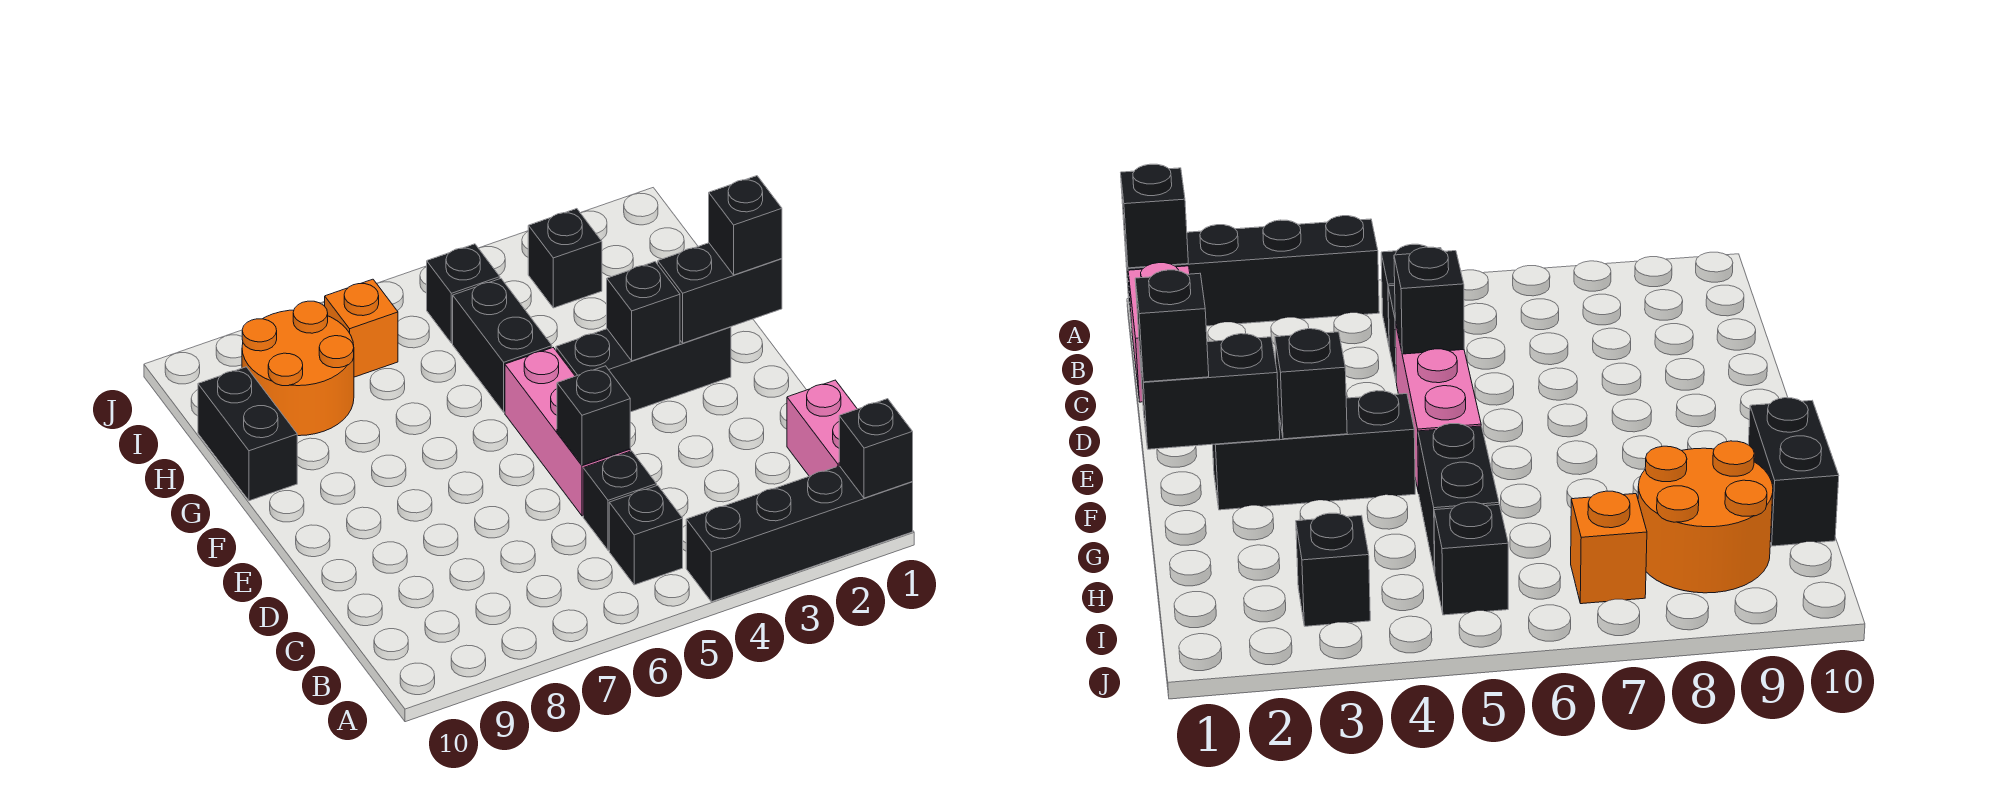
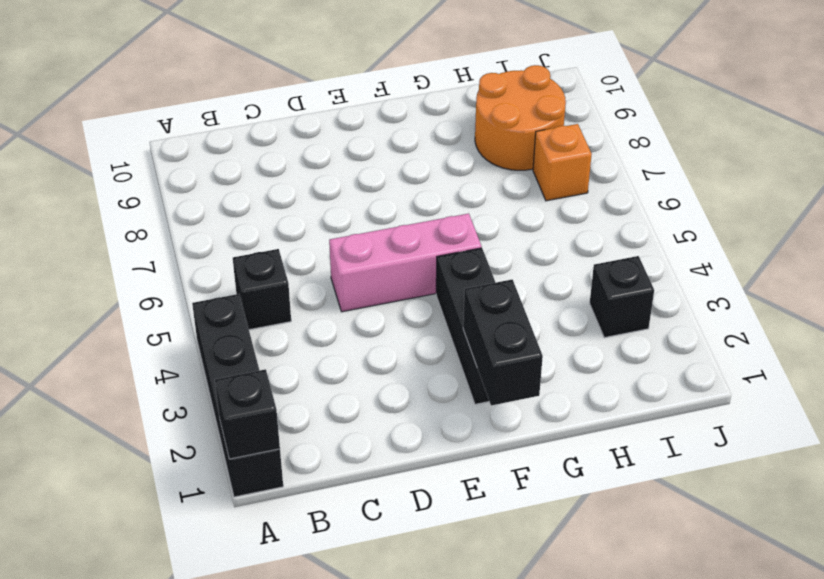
none -> pink brick B1:C1 level 1
none -> black brick C5 level 1
none -> black brick G5:H5 level 1

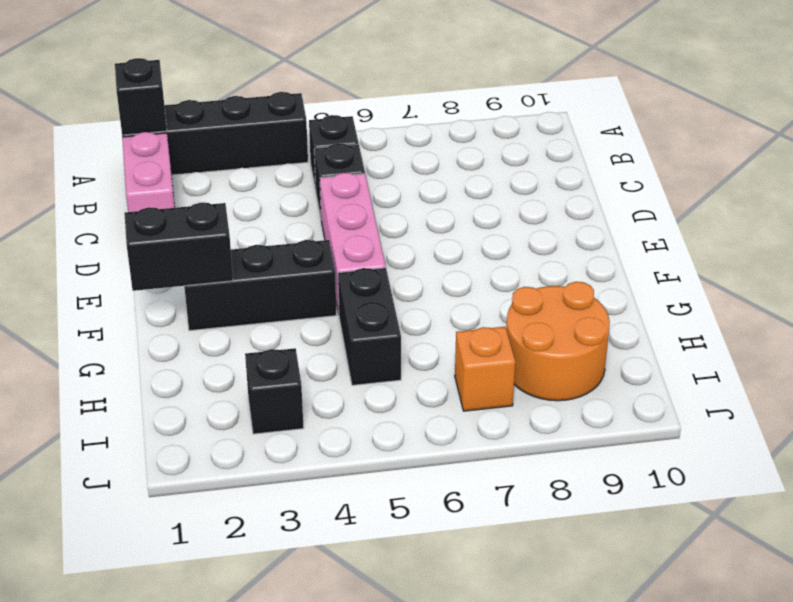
none -> black brick G10:H10 level 1
none -> black brick I5 level 1
none -> black brick D5 level 2

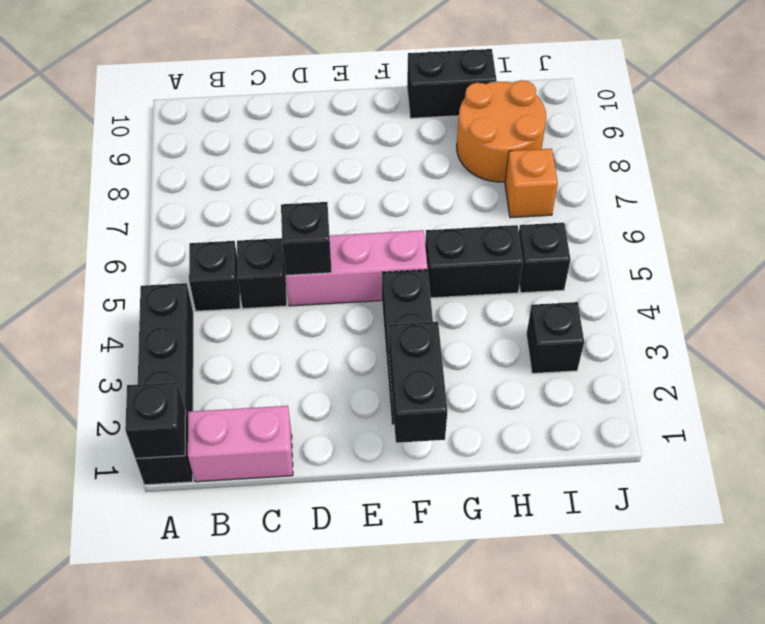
none -> black brick F3 level 2
none -> black brick F1 level 3

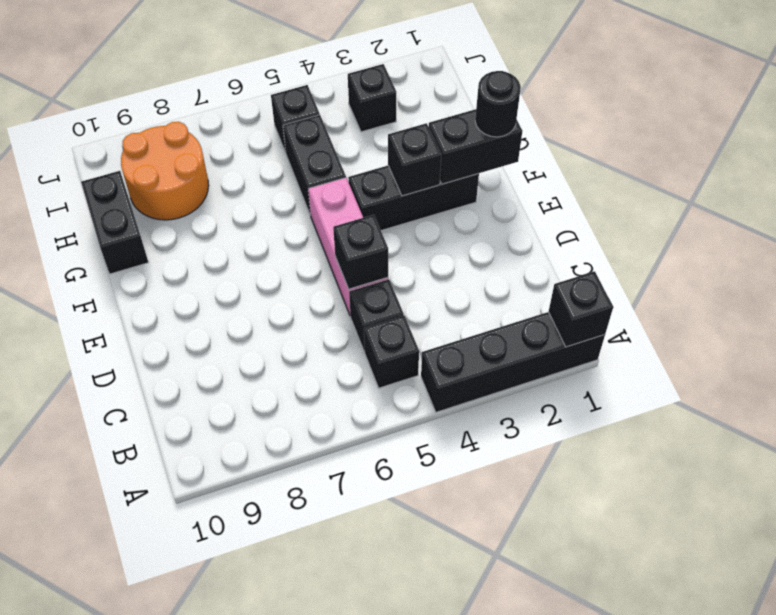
black round brick F1 level 3 -> black brick F1 level 3
none -> pink brick B1:C1 level 1
none -> orange brick I7 level 1

